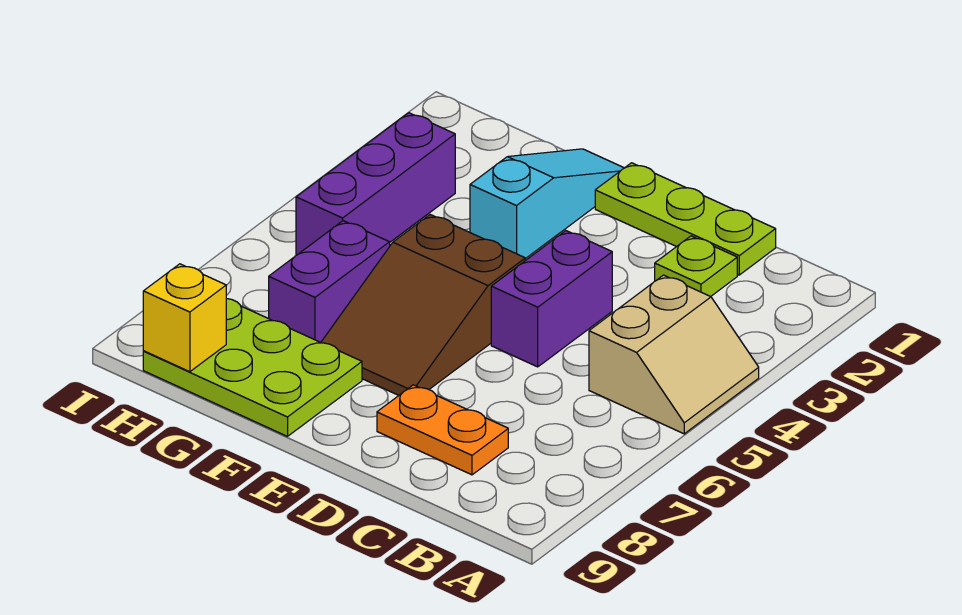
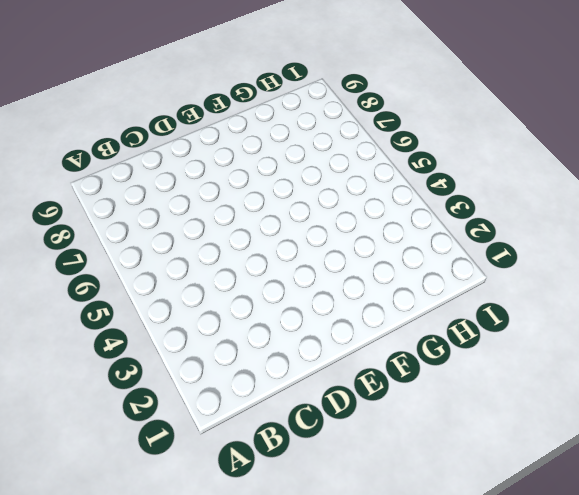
none -> tan slope A4:B5 level 1 top B
none -> lime plate C1:E1 level 1

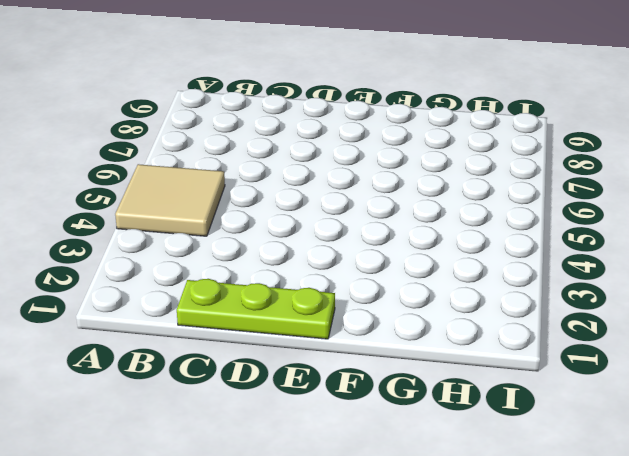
tan tile A4:B5 level 1 -> tan slope A4:B5 level 1 top B
none -> lime plate C2 level 1
none -> orange plate C8:D8 level 1

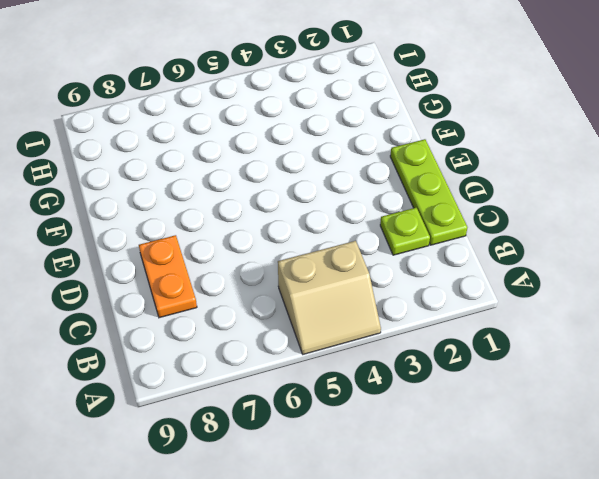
none -> purple brick D4:D5 level 1
none -> brown slope E5:F7 level 1 top 5

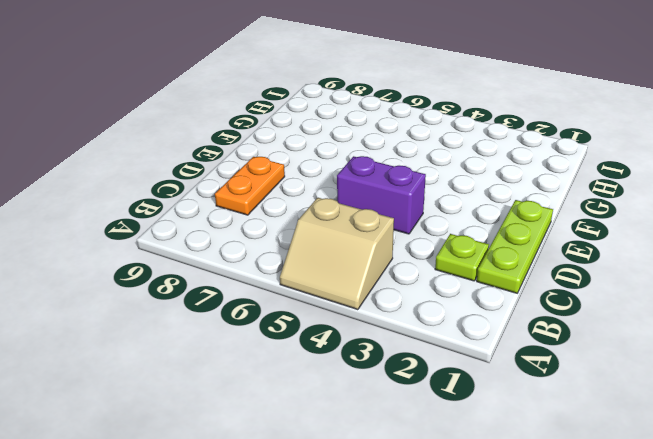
none -> brown slope E5:F7 level 1 top 5
none -> cyan slope F1:F3 level 1 top 3

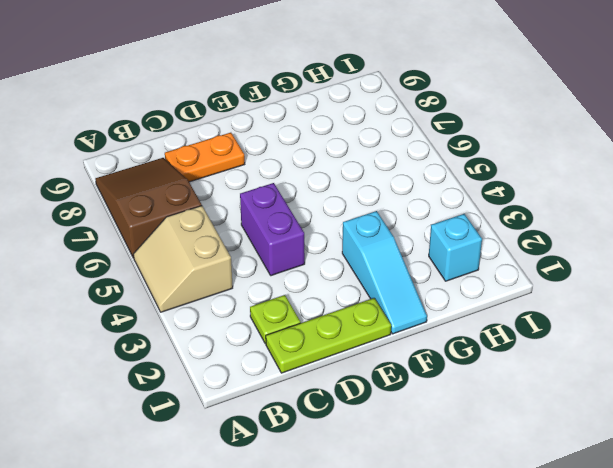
brown slope A6:B8 level 1 top 6 -> brown slope E5:F7 level 1 top 5
cyan brick H2 level 1 -> none
none -> lime plate F8:H9 level 1
none -> purple brick G6:G7 level 1

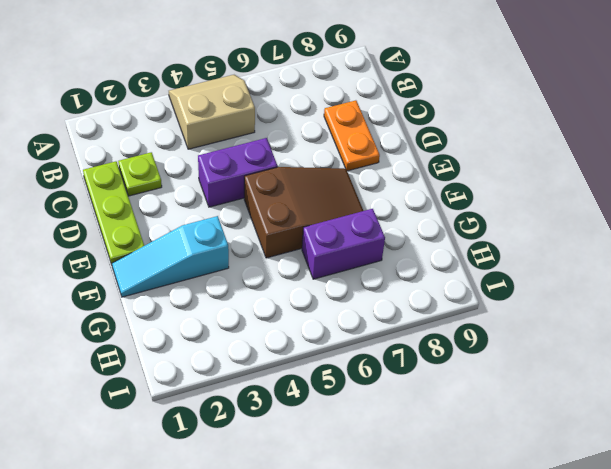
none -> lime plate F8:H9 level 1
none -> purple brick H3:H5 level 1

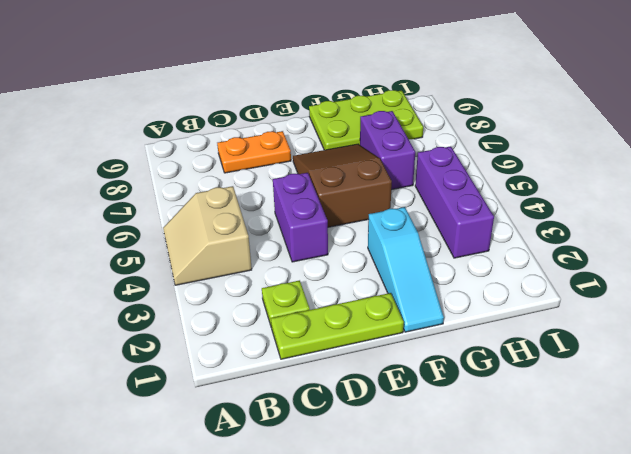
none -> yellow brick H9 level 2

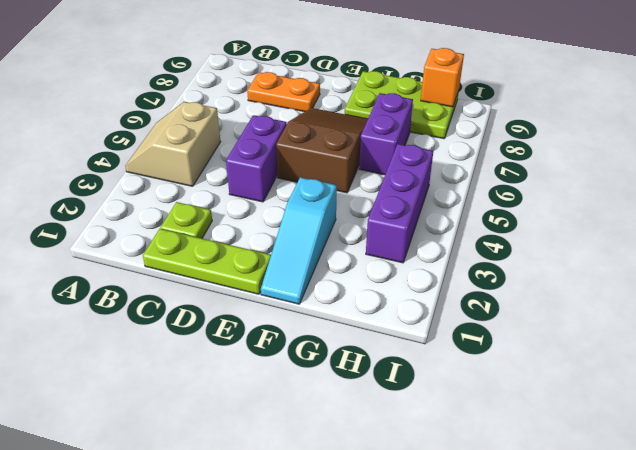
orange brick H9 level 2 -> yellow brick H9 level 2

